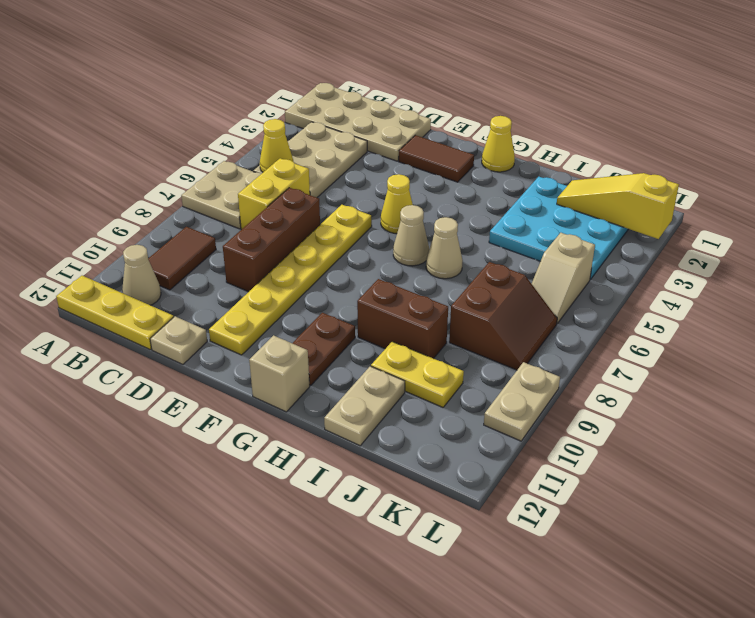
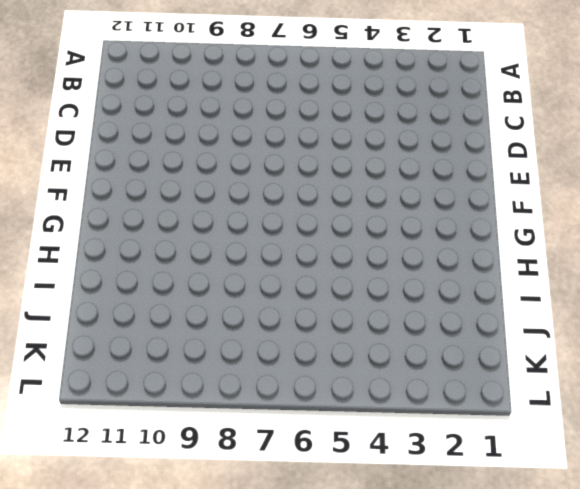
none -> tan plate A1:D2 level 1
none -> tan plate A6:B7 level 1
none -> yellow plate A12:C12 level 1

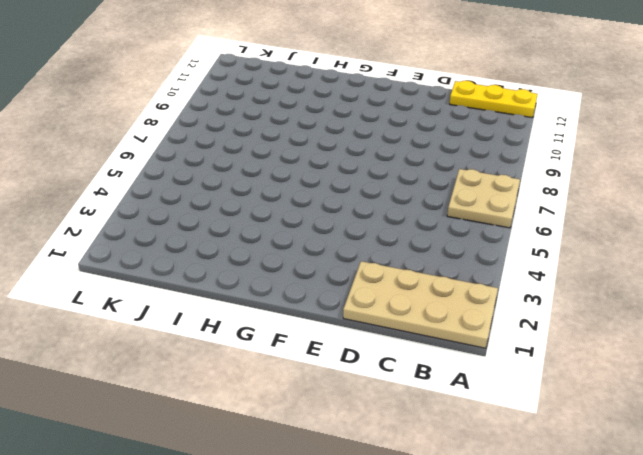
none -> tan plate B3:C5 level 1
none -> brown tile B9:B10 level 1
none -> tan cone B11 level 1

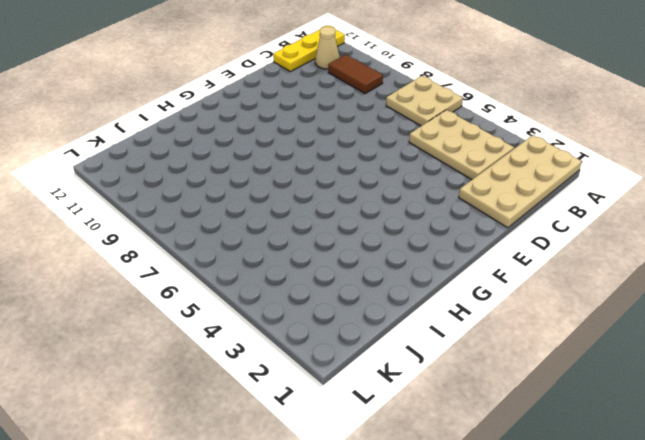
none -> yellow brick C6:C7 level 1
none -> brown brick D7:D9 level 1
none -> tan plate D12 level 1

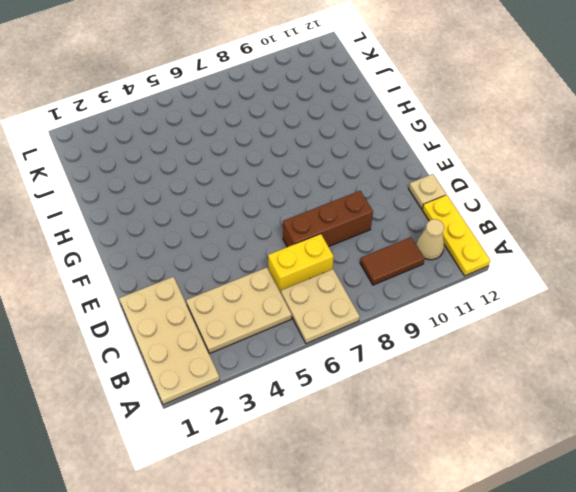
none -> brown tile E2:F2 level 1
none -> yellow plate E6:E11 level 1
none -> yellow cone F5 level 1

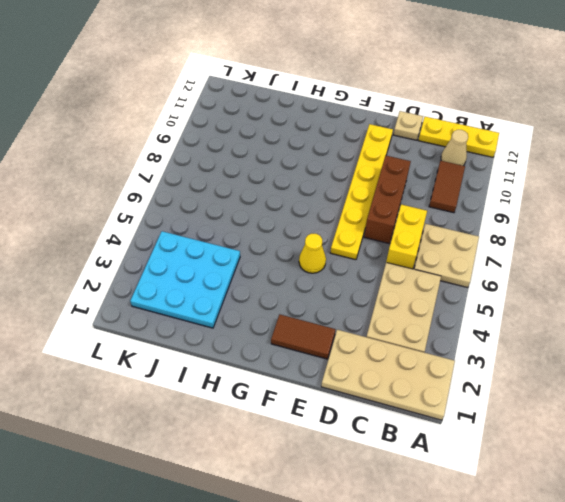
none -> yellow cone G1 level 1
none -> tan cone G6 level 1
none -> brown plate G10:G11 level 1

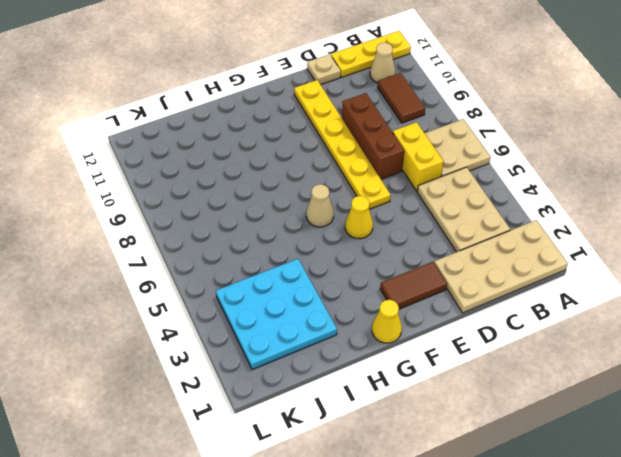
none -> brown plate G10:G11 level 1
none -> tan brick G12 level 1
none -> tan cone H6 level 1

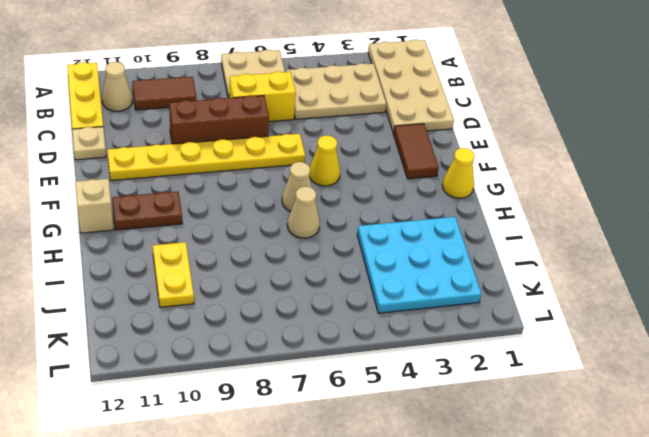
none -> brown brick H9:I9 level 1
none -> tan plate I11:I12 level 1
none -> brown slope J7:K8 level 1 top J

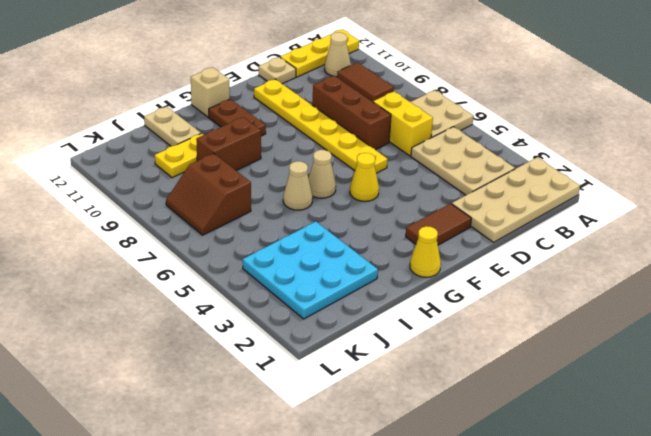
none -> tan slope K5:K6 level 1 top 5
none -> tan plate L9:L10 level 1
none -> yellow cone B5 level 2

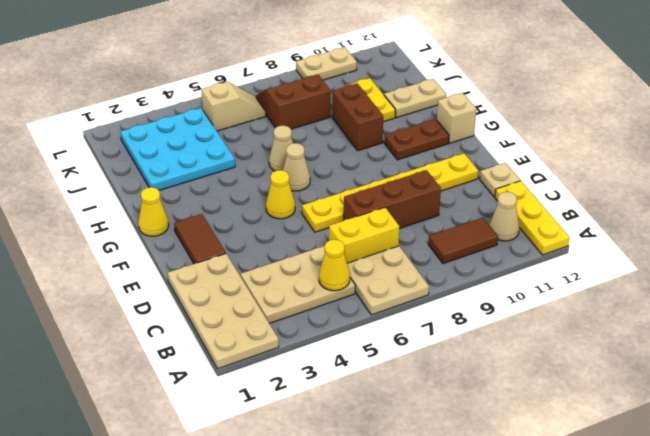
none -> yellow slope J2:L2 level 2 top L

